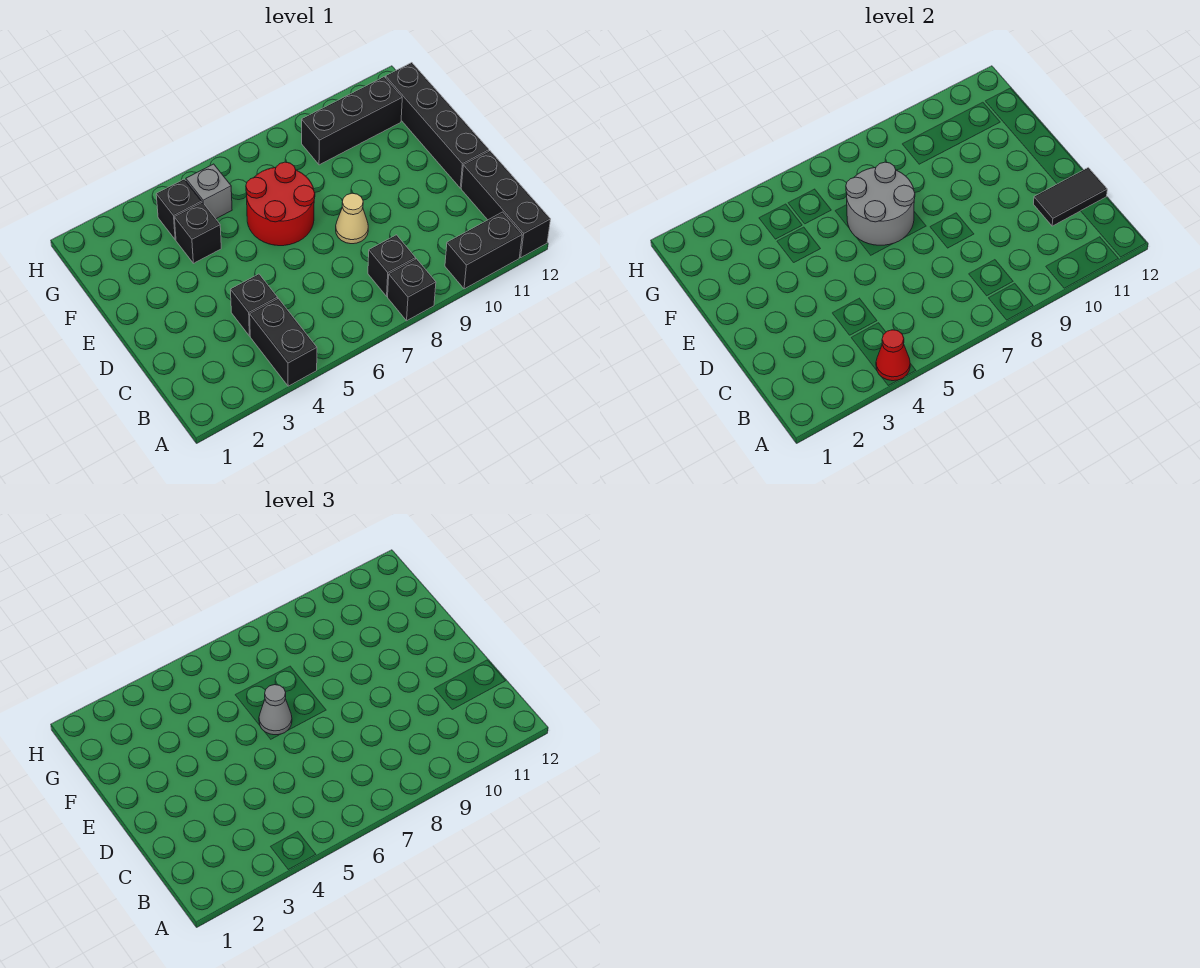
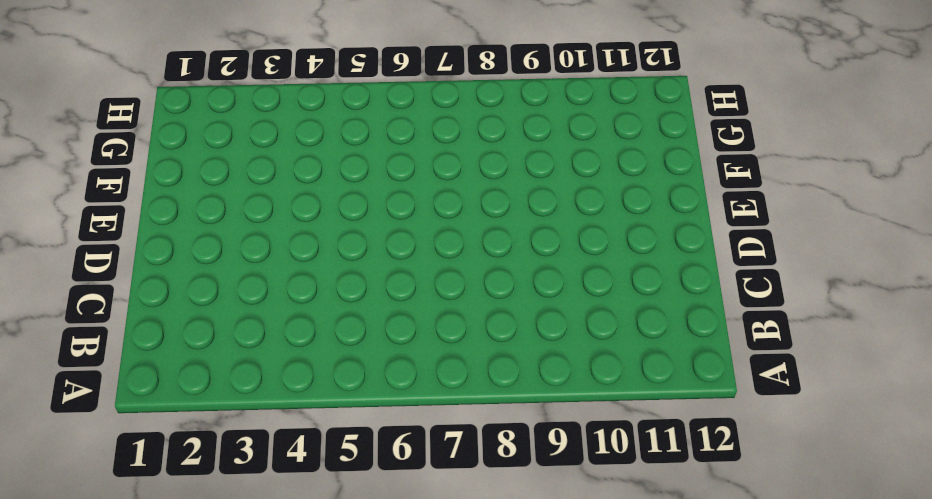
none -> black brick A4:B4 level 1
none -> black brick A8 level 1
none -> black brick A10:A11 level 1

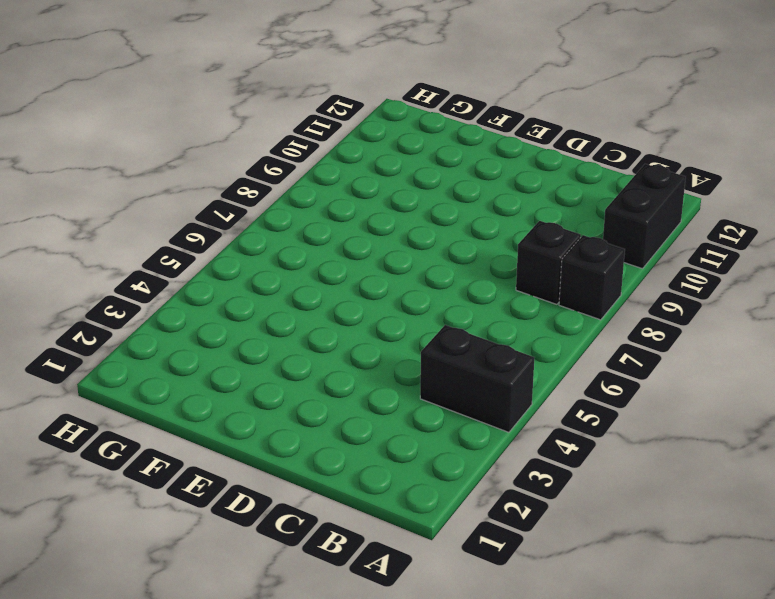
none -> black brick A12:C12 level 1
none -> black brick C4 level 1
none -> tan cone D8 level 1

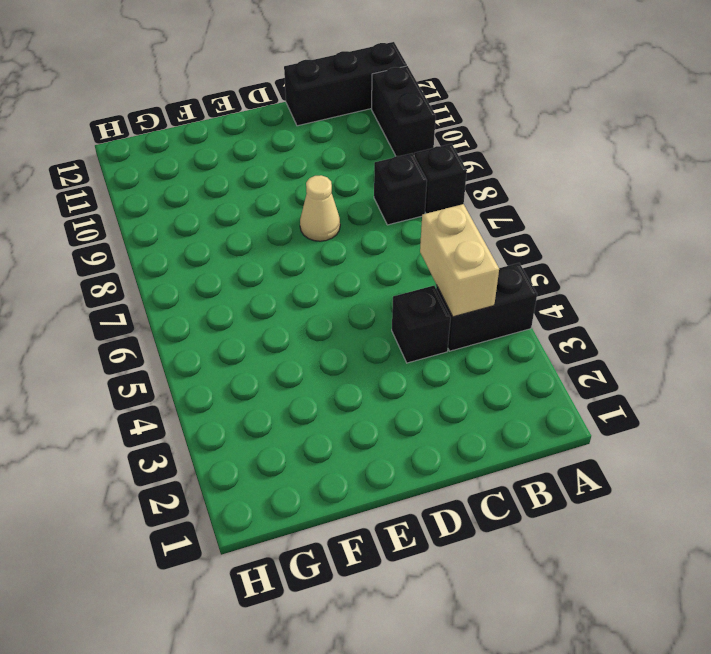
tan brick B4:B5 level 2 -> none
none -> black brick D12:G12 level 1
none -> red round brick E6:F7 level 1
none -> black brick F4 level 1

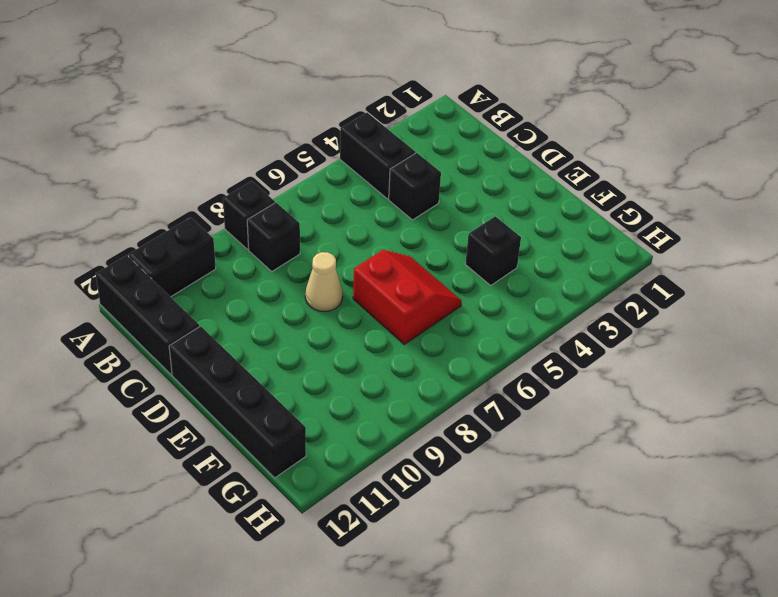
red slope E6:F7 level 1 top 7 -> red round brick E6:F7 level 1
none -> black brick G4 level 1
none -> grey brick G5 level 1
none -> black brick G9:G11 level 1

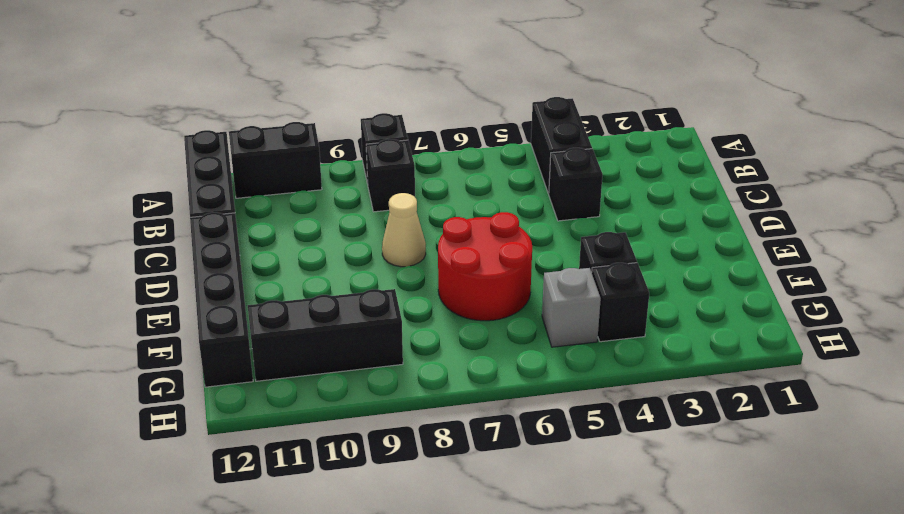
none -> red cone A4 level 2
none -> black tile C11:C12 level 2
none -> grey round brick E6:F7 level 2

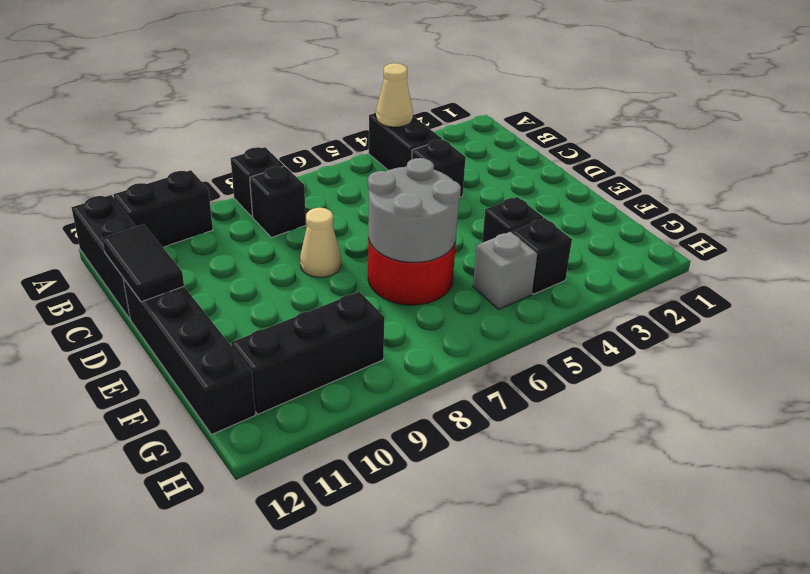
tan cone A4 level 2 -> red cone A4 level 2
black tile C12:D12 level 2 -> black tile C11:C12 level 2
none -> grey cone E6 level 3

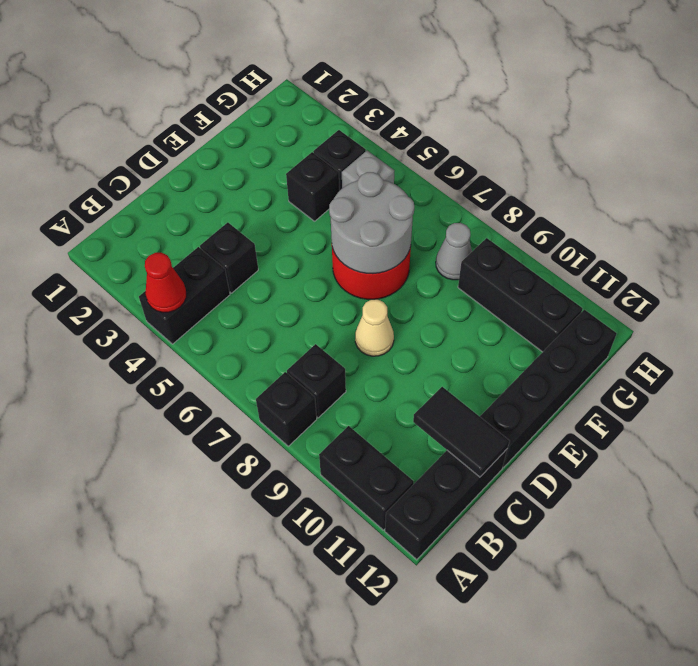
grey cone G8 level 1 -> grey cone E6 level 3

